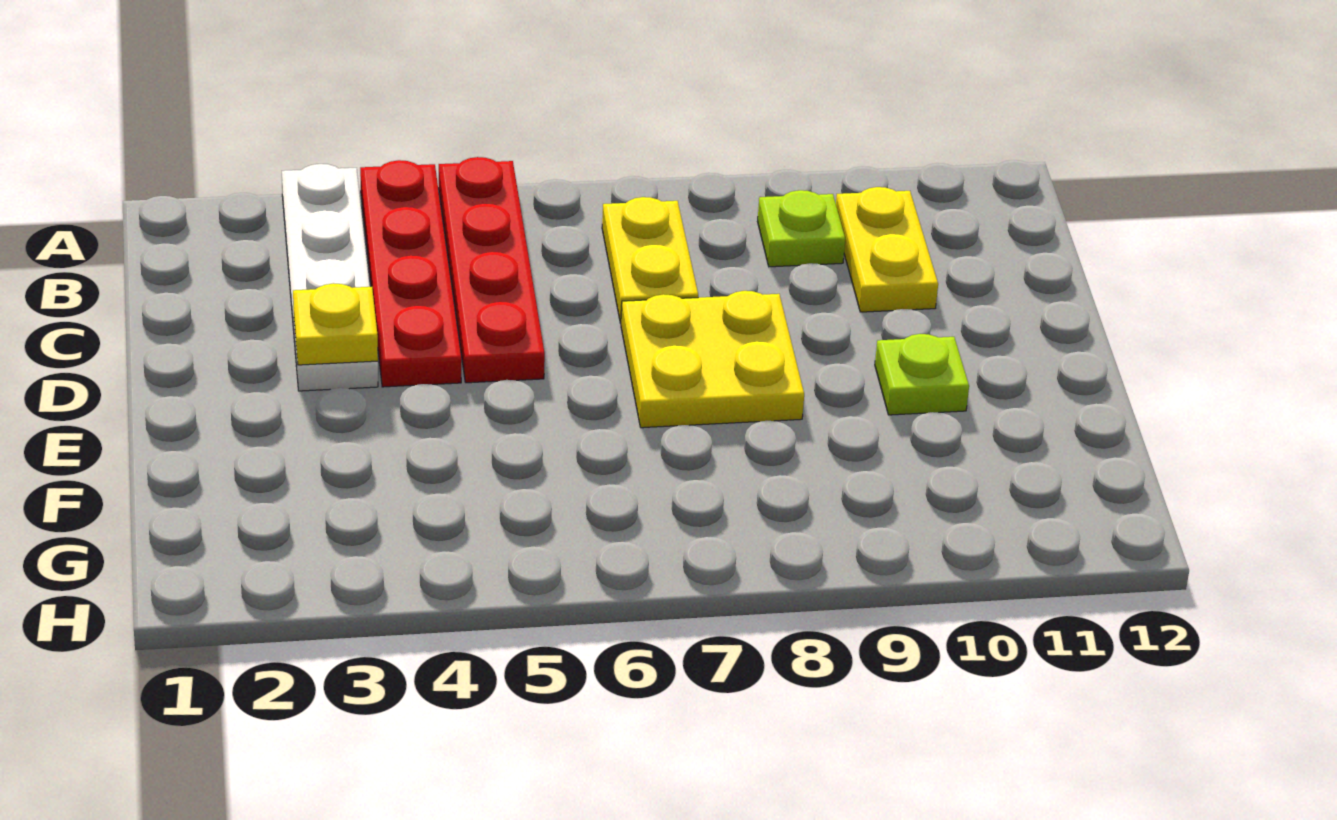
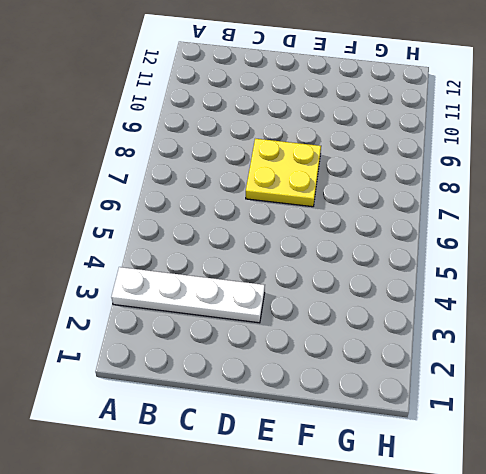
none -> red plate A4:D4 level 1
none -> red plate A5:D5 level 1

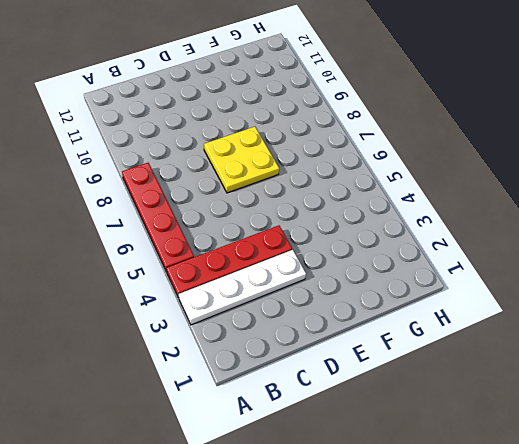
red plate A5:A8 level 1 -> red plate A5:D5 level 1
none -> yellow plate B7:C7 level 1
none -> lime plate B9 level 1

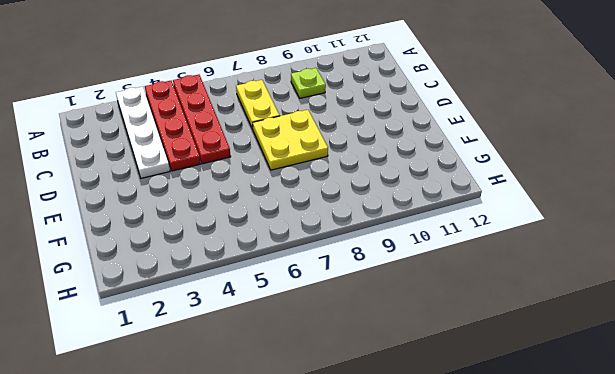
none -> yellow plate B10:C10 level 1
none -> lime plate E10 level 1

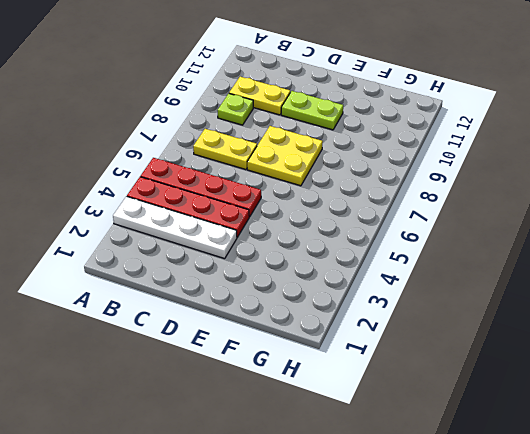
lime plate D10:E10 level 1 -> lime plate E10 level 1
none -> yellow plate D3 level 2

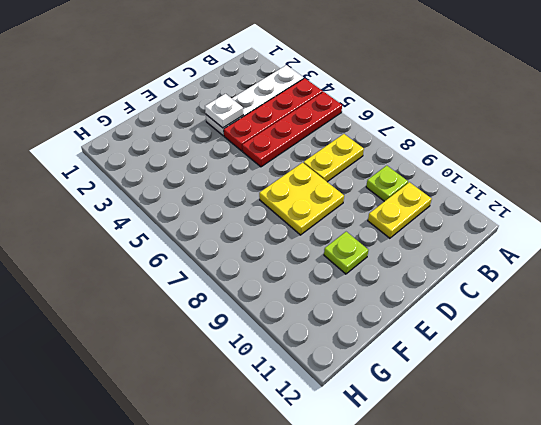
white plate D3 level 2 -> yellow plate D3 level 2

